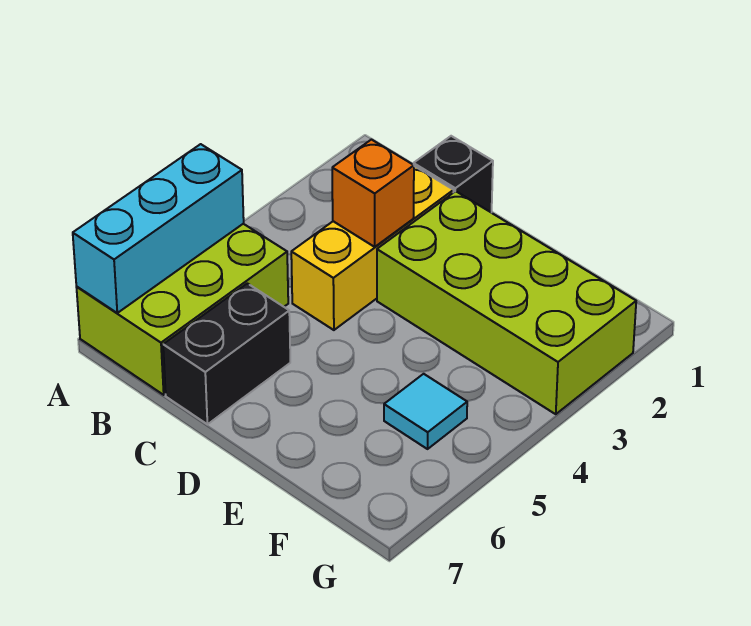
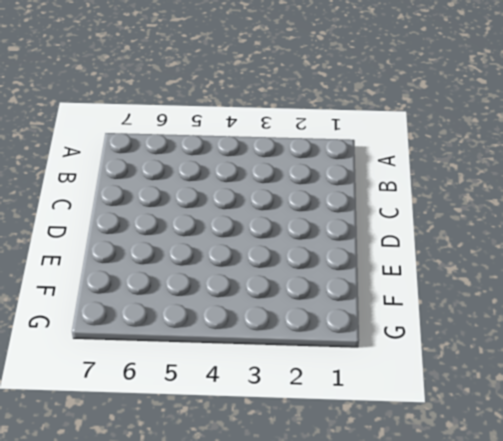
none -> lime brick A5:B7 level 1
none -> black brick C1 level 1

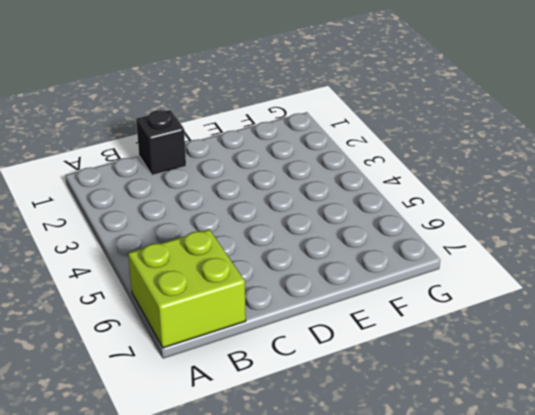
lime brick A6:B7 level 1 -> lime brick A5:B7 level 1
none -> yellow brick C2:C4 level 1
none -> black brick C6:C7 level 1

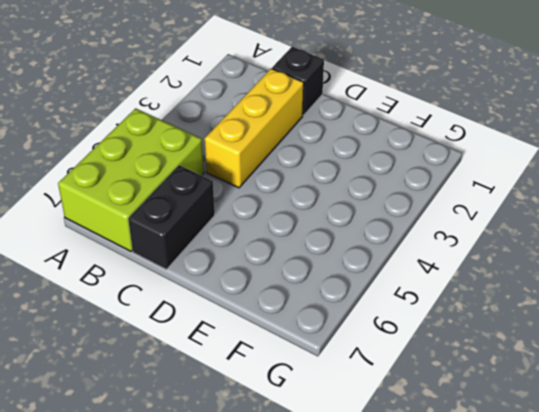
none -> lime brick D2:G3 level 1
none -> cyan tile F5 level 1

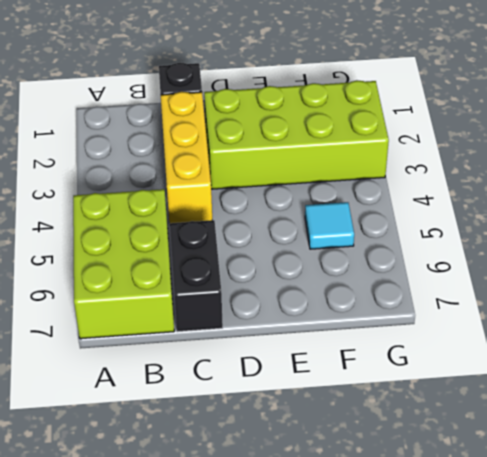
none -> cyan brick A5:A7 level 2
none -> orange brick C3 level 2

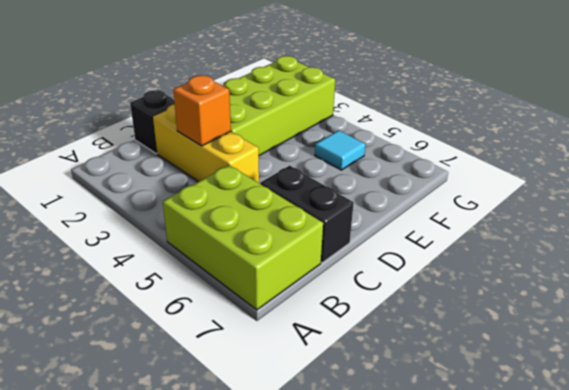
none -> cyan brick A5:A7 level 2

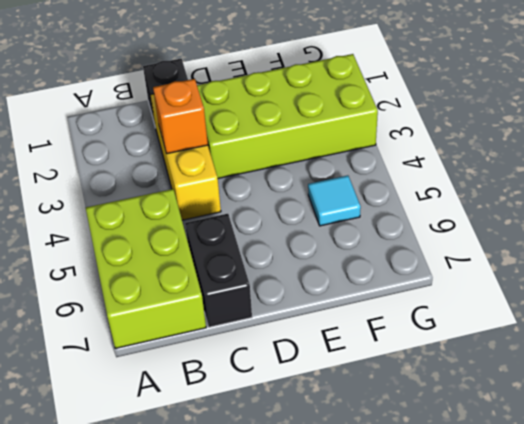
none -> cyan brick A5:A7 level 2

